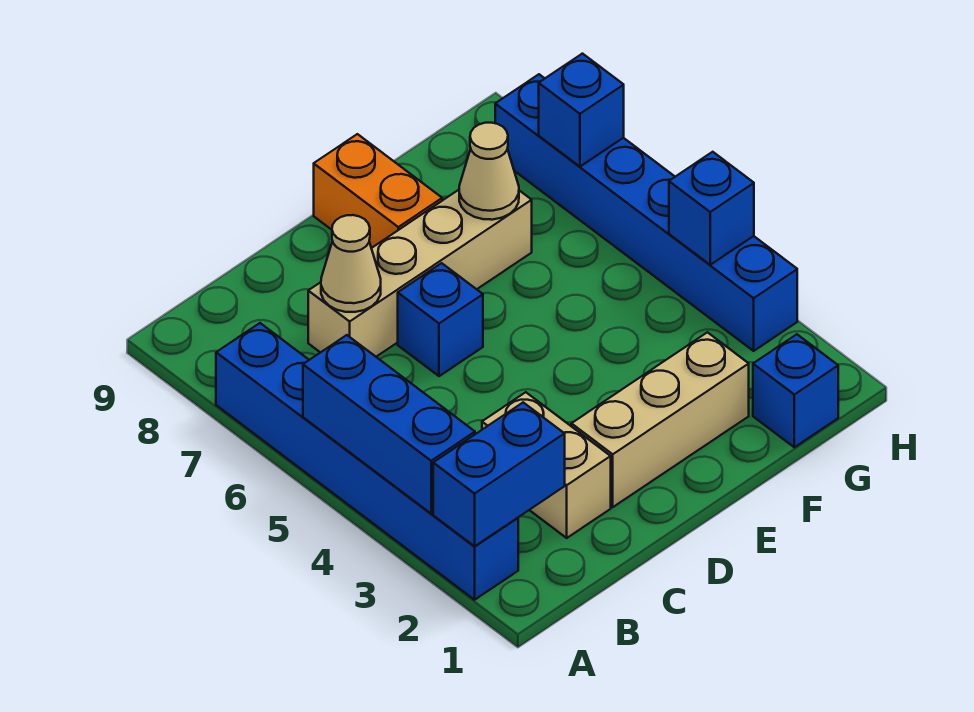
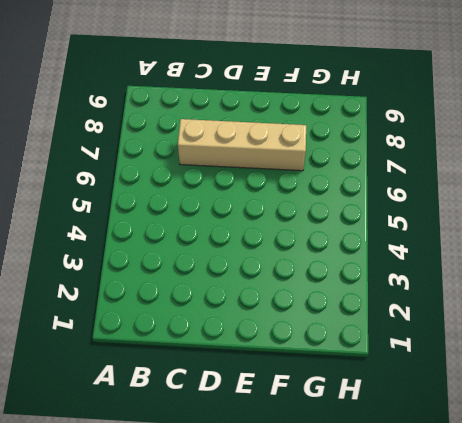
none -> blue brick A2:A7 level 1
none -> tan brick C2:C3 level 1
none -> tan brick D2:F2 level 1

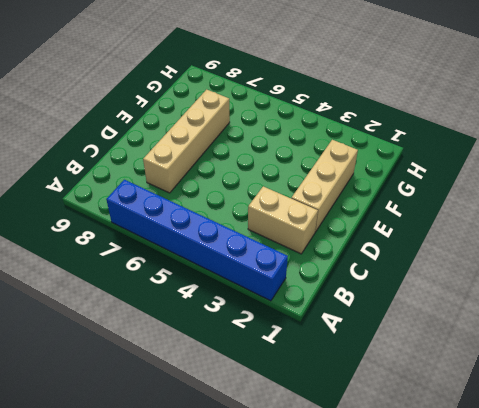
none -> blue brick D6 level 1
none -> orange brick E8:E9 level 1
none -> blue brick G1 level 1

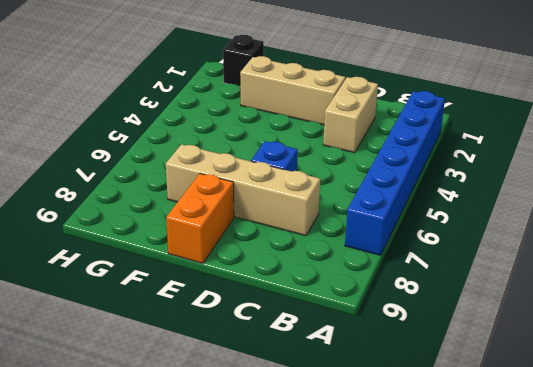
black brick G1 level 1 -> blue brick G1 level 1
none -> blue brick H3:H8 level 1
none -> blue brick A2:B2 level 2
none -> blue brick A3:A5 level 2

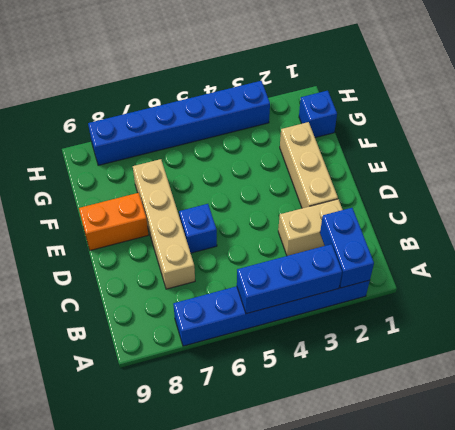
none -> tan cone C7 level 2
none -> tan cone F7 level 2
none -> blue brick H4 level 2

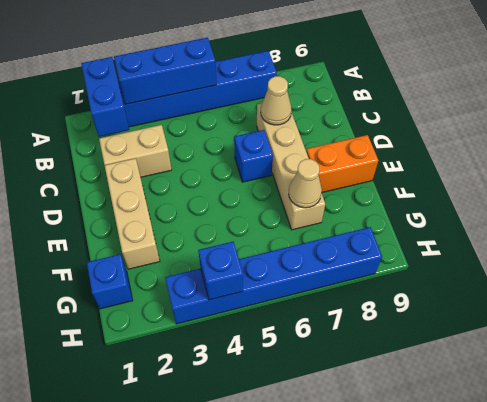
none -> blue brick H7 level 2

